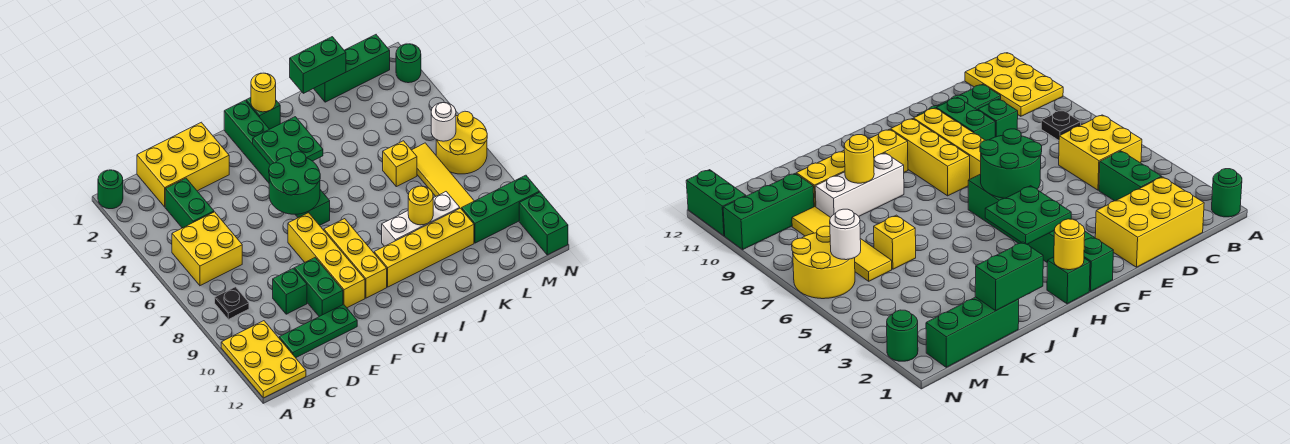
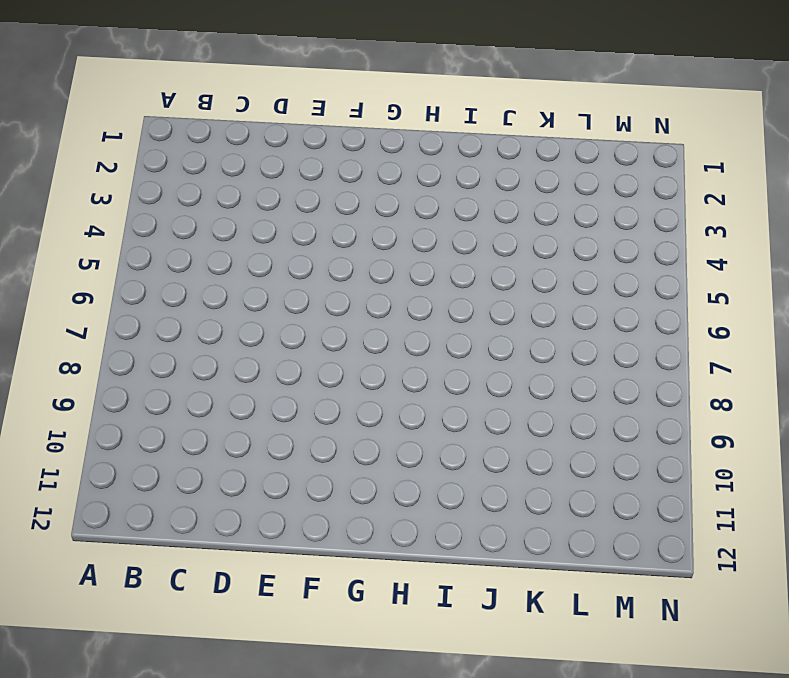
none -> green round brick A1 level 1
none -> yellow plate A10:B12 level 1
none -> yellow brick B5:C6 level 1

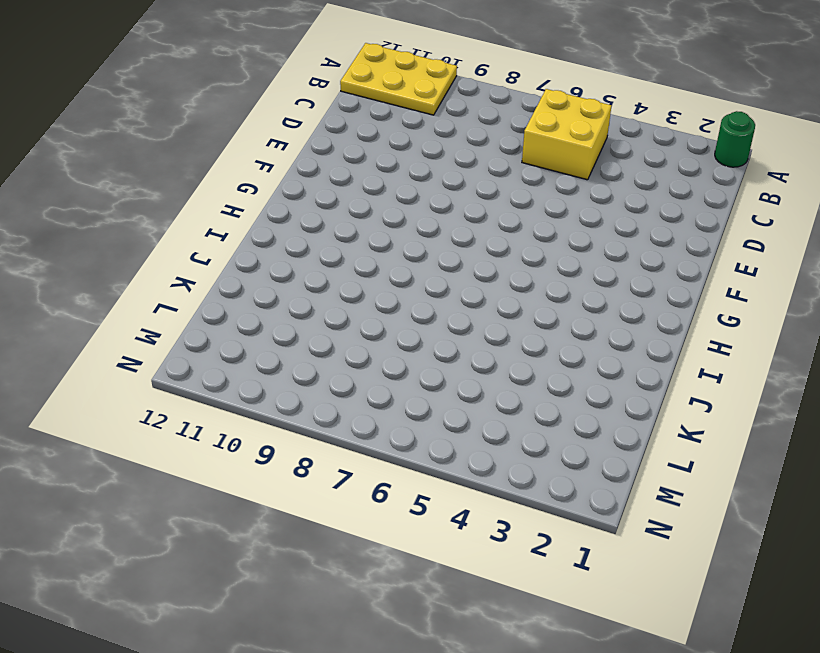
none -> black plate B8 level 1
none -> yellow brick C1:E2 level 1
none -> green brick C3:C4 level 1

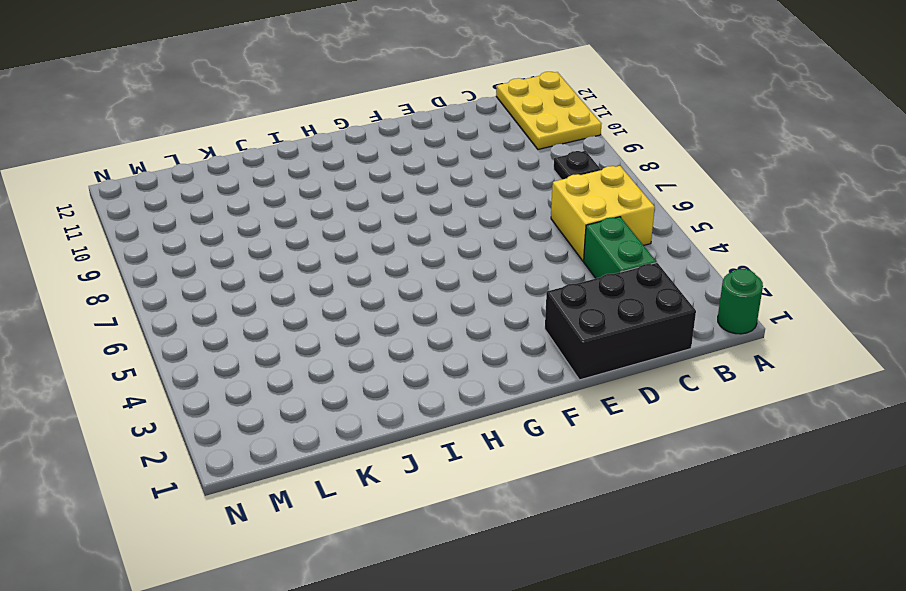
black brick C1:E2 level 1 -> yellow brick C1:E2 level 1
none -> green plate C11:E11 level 1
none -> green brick D9 level 1
none -> green brick E9:E10 level 1

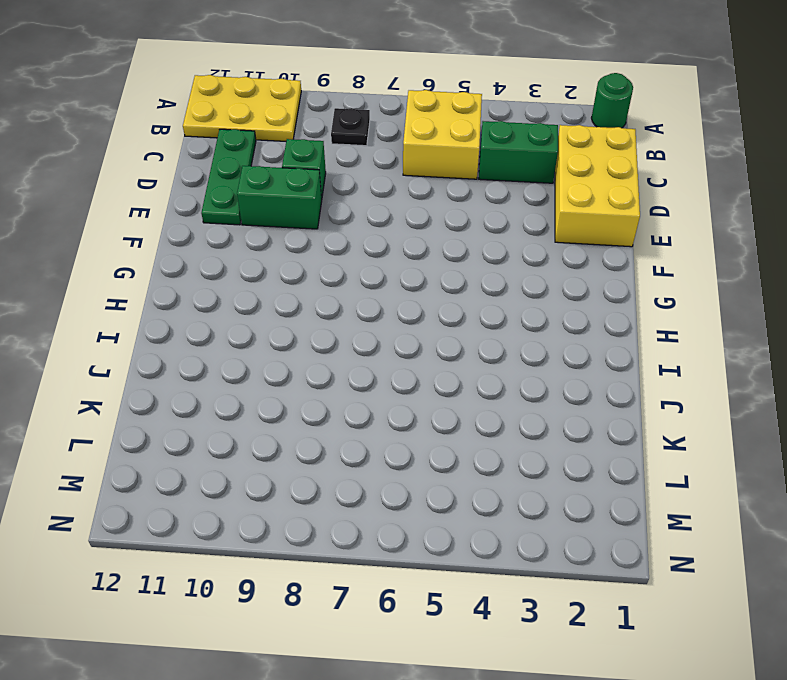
none -> yellow brick F7:F10 level 1
none -> green brick G1:G6 level 1
none -> yellow brick G8:G10 level 1

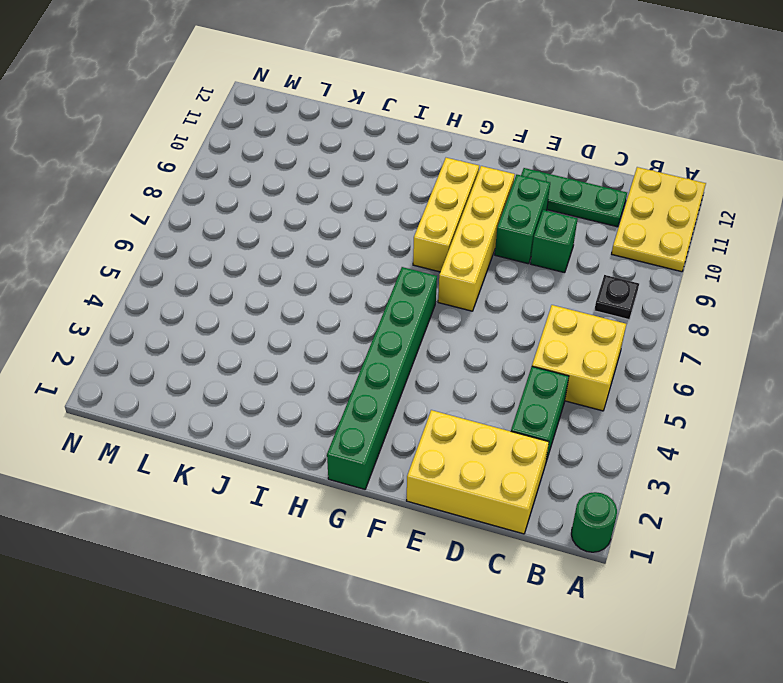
none -> green brick H1 level 1
none -> yellow brick H10:K10 level 1
none -> white brick I9:K9 level 1

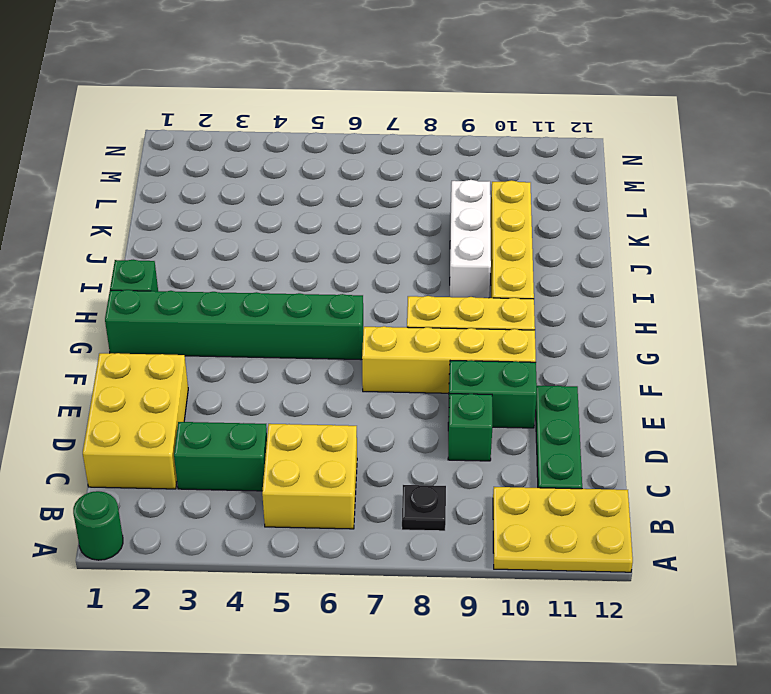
none -> green brick K1:M1 level 1
none -> yellow brick K6 level 1
none -> yellow tile L6:L9 level 1

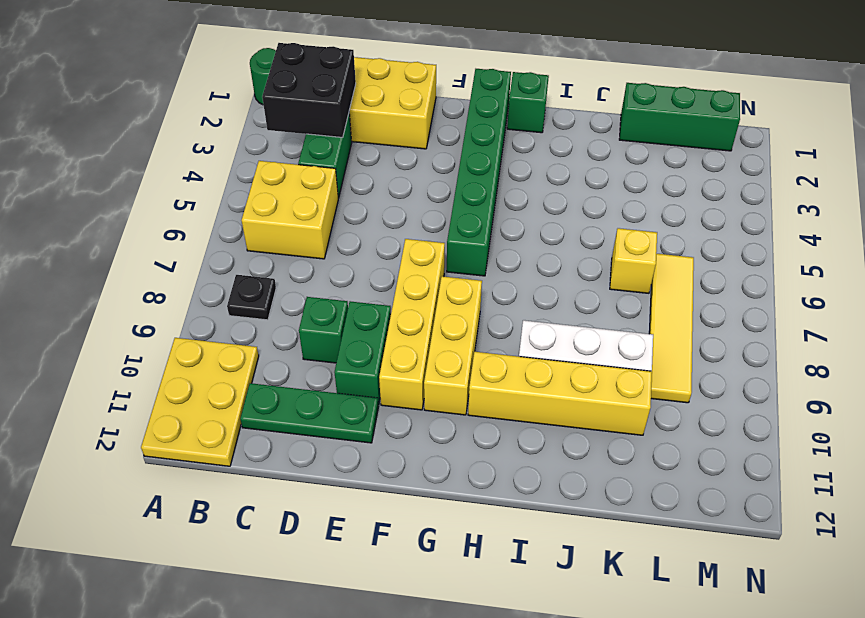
black brick B2:C3 level 2 -> none
none -> green brick L10:N10 level 1
none -> yellow round brick M6:N7 level 1
none -> green round brick N2 level 1

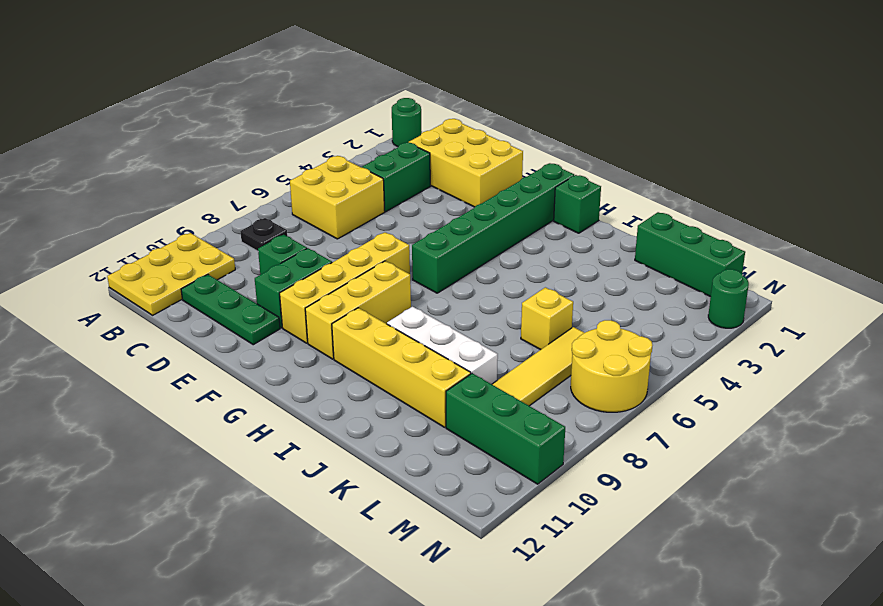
none -> green brick N11:N12 level 1
none -> green round brick F5:G6 level 2
none -> green plate G3:H4 level 2

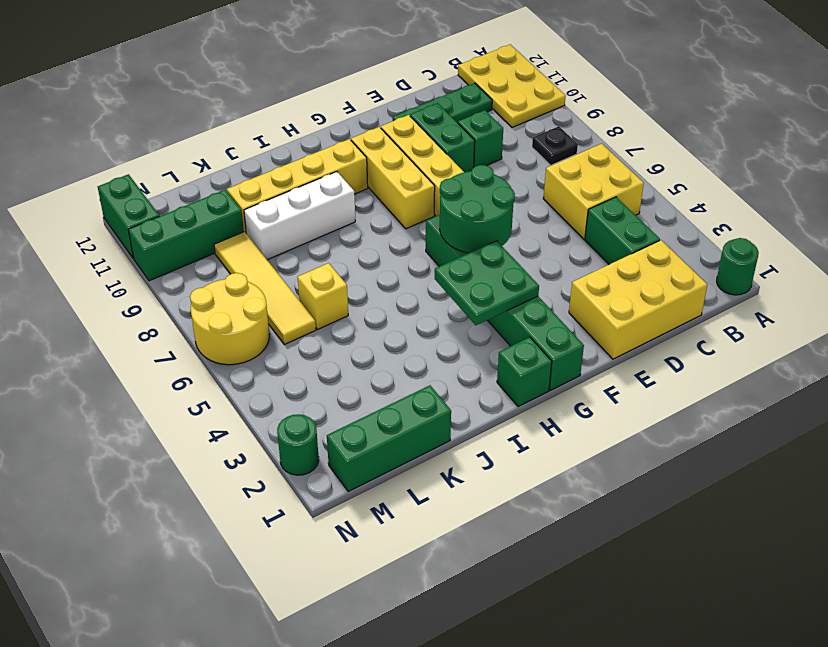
none -> yellow round brick H1 level 2
none -> green brick J1:K1 level 2
none -> yellow round brick J9 level 2

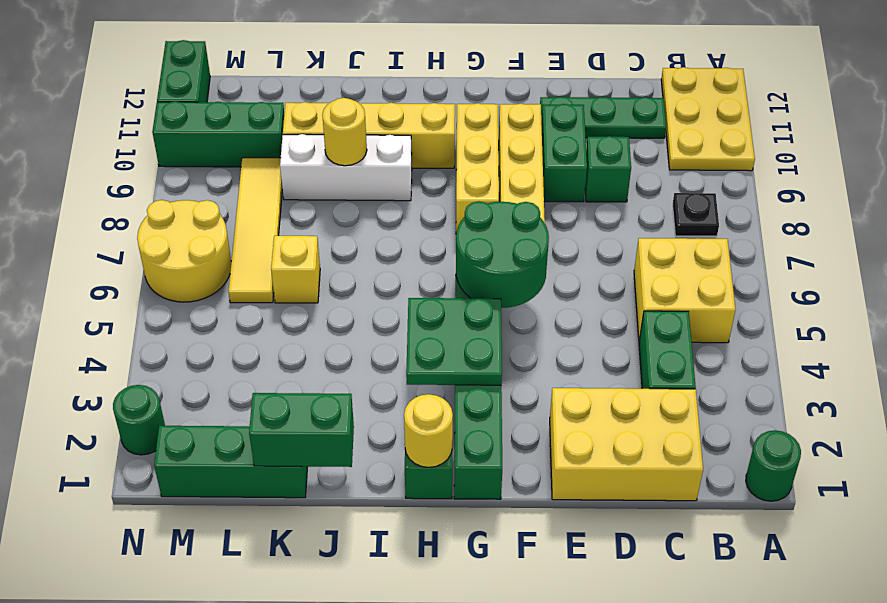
none -> white round brick M6 level 2

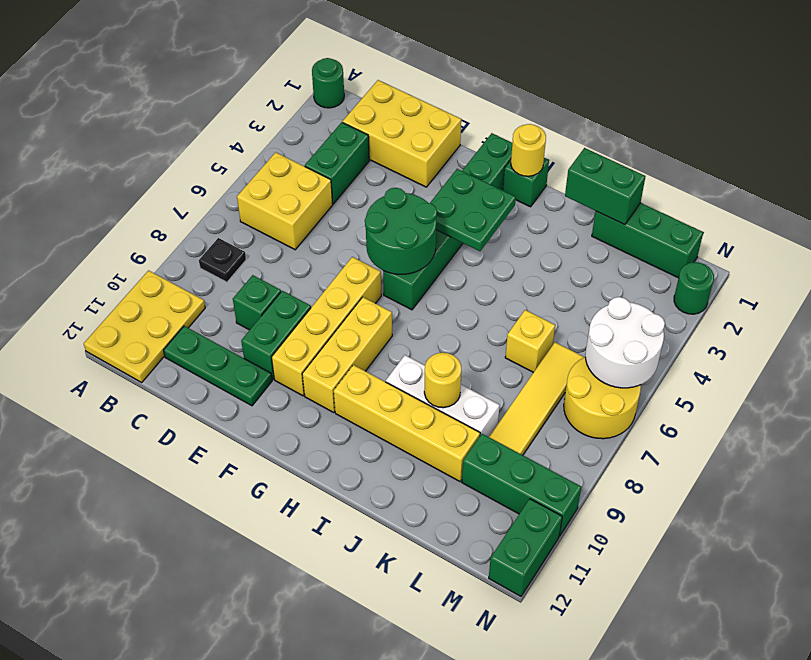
white round brick M5:N6 level 2 -> white round brick M6 level 2

